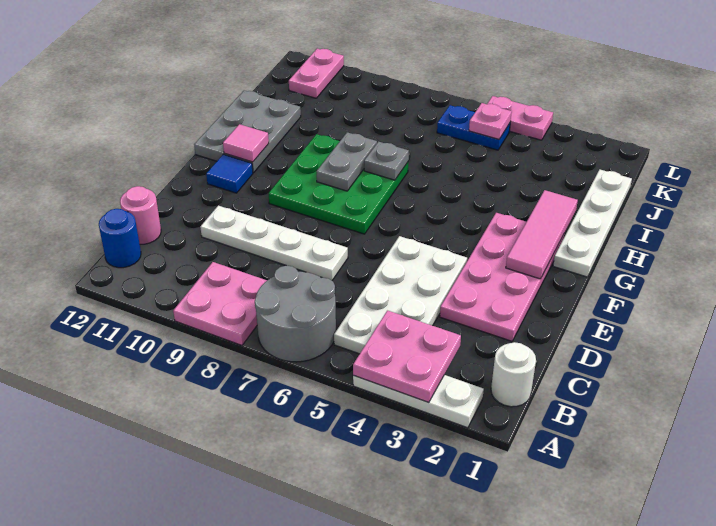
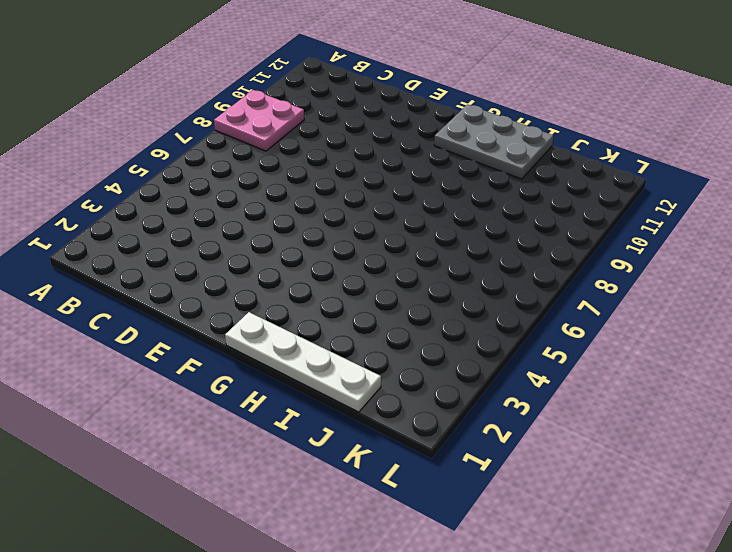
none -> white plate A2:A4 level 1
none -> grey round brick A6:B7 level 1
none -> white round brick B1 level 1

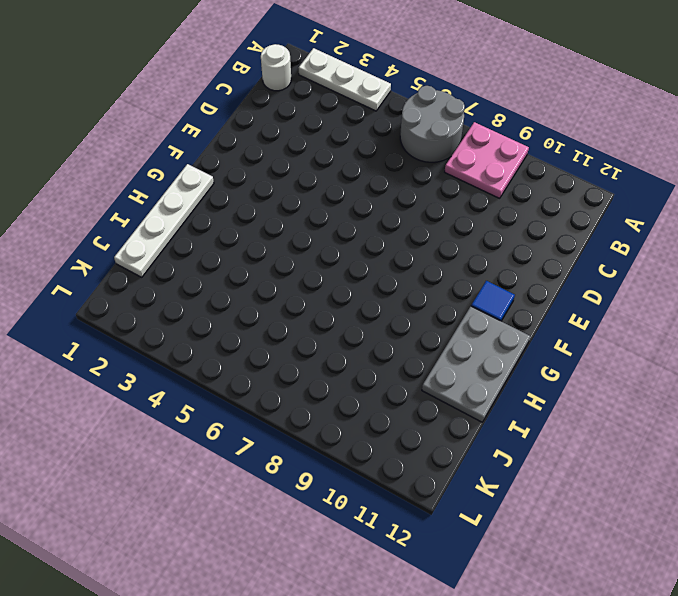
none -> white plate B4:E5 level 1
none -> blue round brick B12 level 1
none -> pink round brick C12 level 1

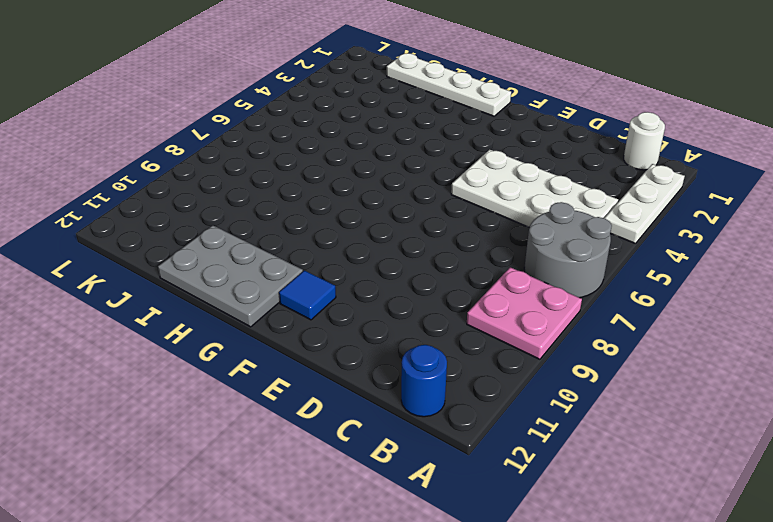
none -> pink round brick C12 level 1
none -> pink plate D2:G3 level 1
none -> white plate D7:D10 level 1

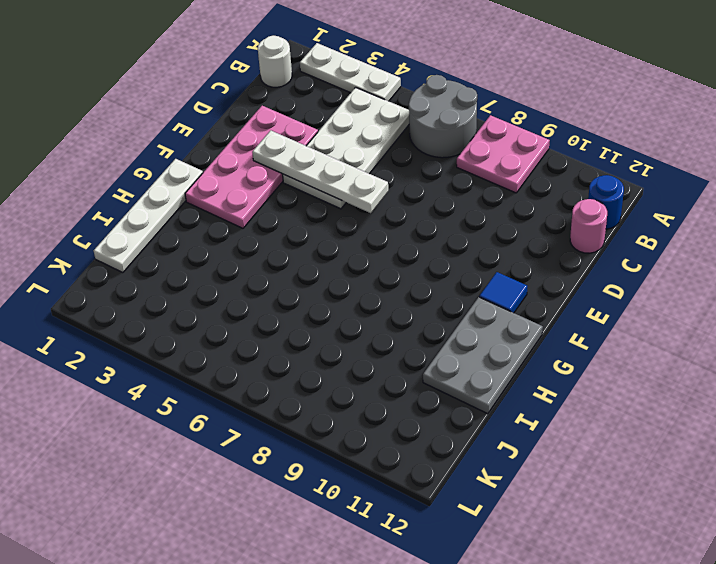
white plate E3:E6 level 2 -> white plate D7:D10 level 1
none -> green plate F7:H9 level 1
none -> blue plate K5:K6 level 1
none -> pink plate K11:L11 level 1

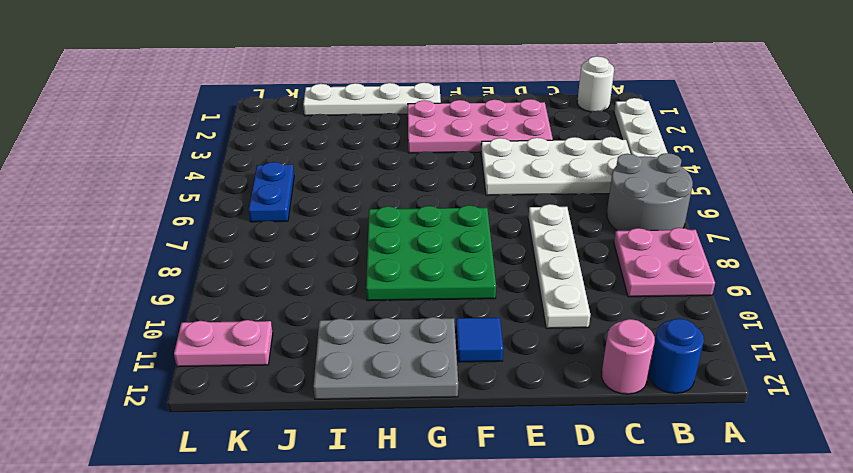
none -> pink plate L4:L5 level 1
none -> pink plate A3:B4 level 2
none -> pink tile F2:H2 level 2

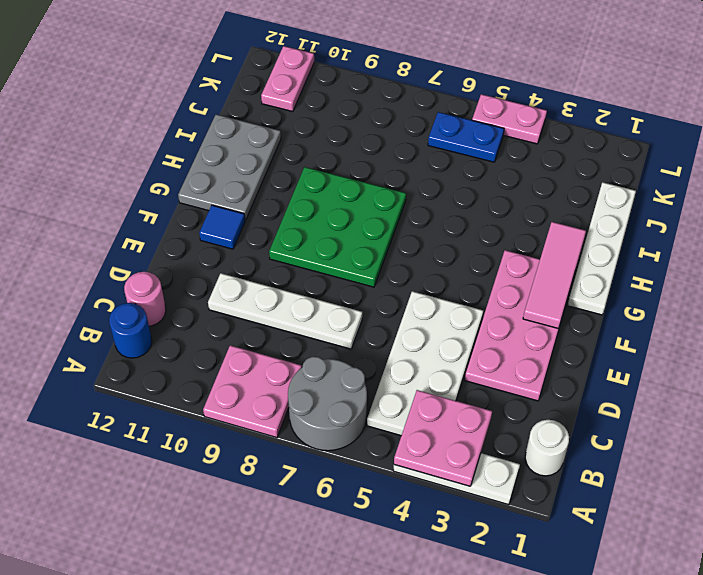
none -> grey plate G8:H8 level 2
none -> pink tile G11 level 2
none -> grey plate H7 level 2

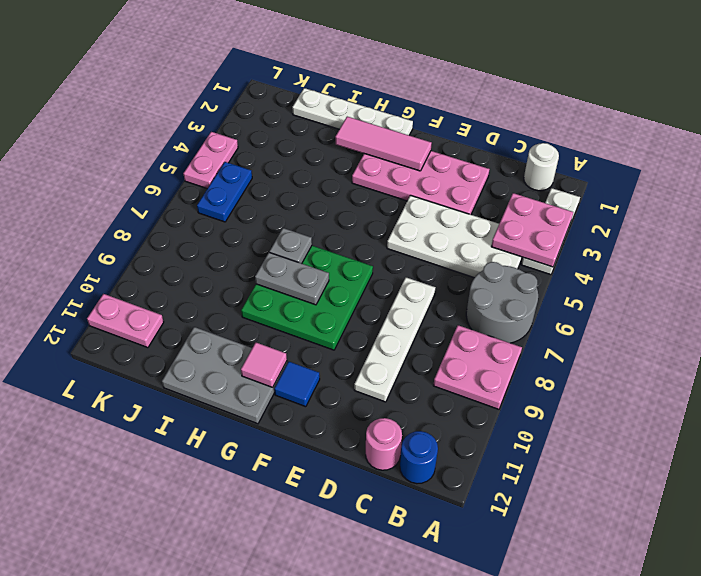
none -> pink plate K5 level 2

